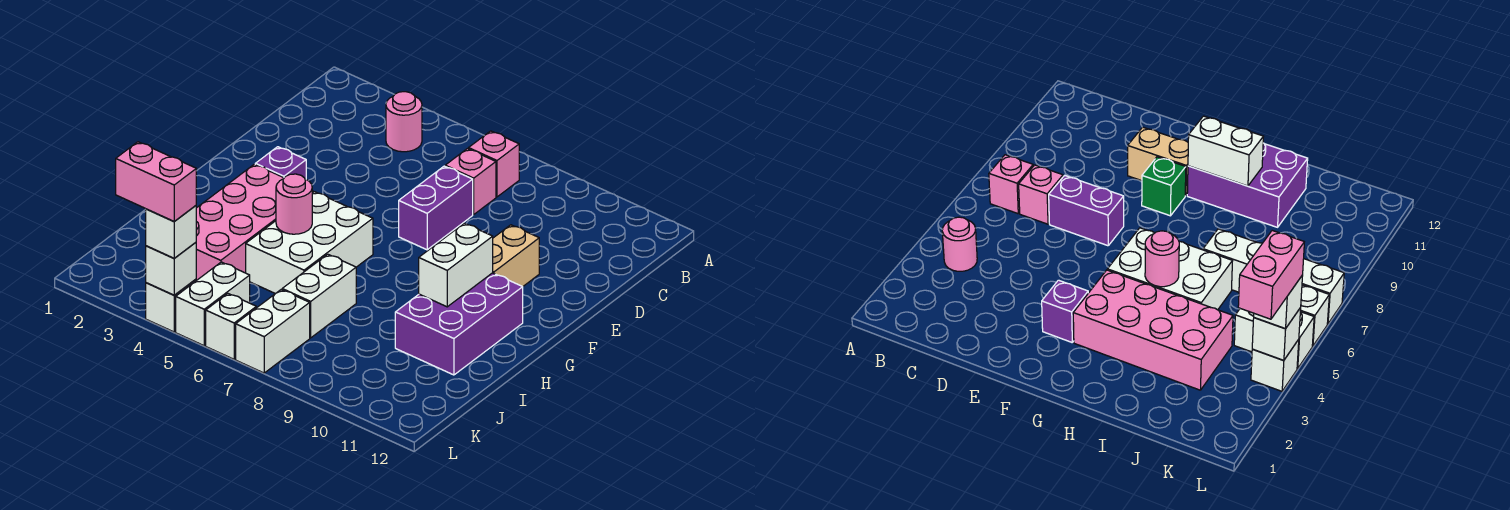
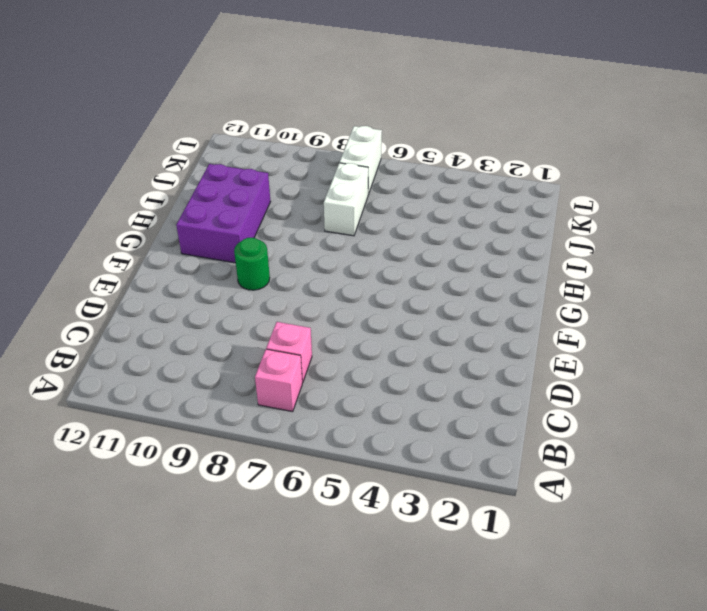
green round brick F9 level 1 -> green brick F9 level 1
none -> pink round brick B4 level 1
none -> purple brick D7:E7 level 1
none -> tan brick E10:F10 level 1

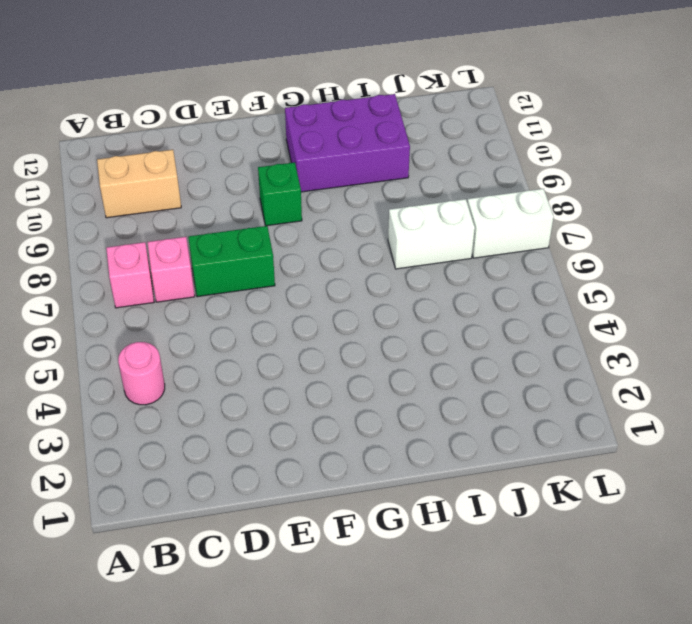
tan brick B10:C10 level 1 -> tan brick E10:F10 level 1
green brick D7:E7 level 1 -> purple brick D7:E7 level 1
none -> purple brick F3 level 1
none -> pink brick G3:J4 level 1
none -> white brick G5:I6 level 1

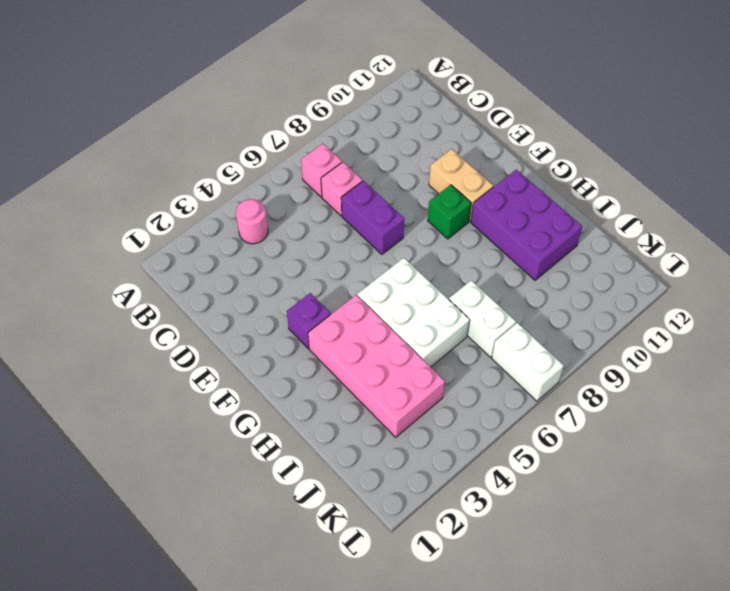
none -> white brick K5:L5 level 1
none -> white brick L4 level 1
none -> white brick L6 level 1

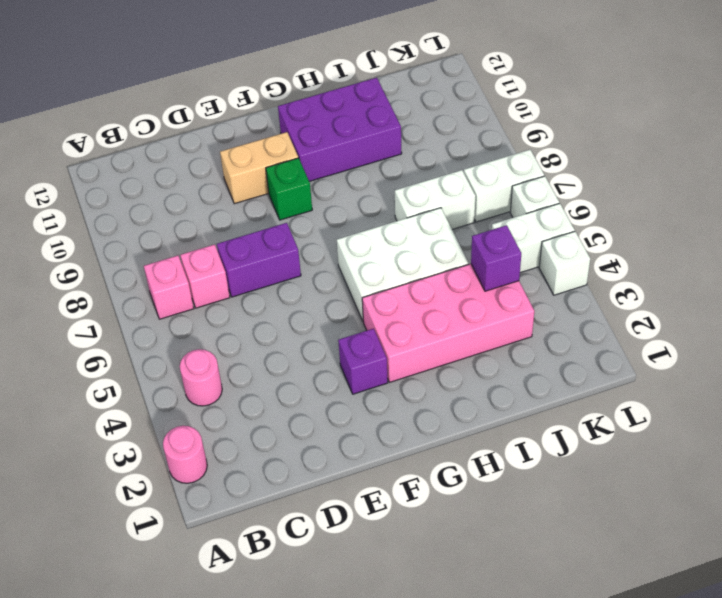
pink round brick A2 level 1 -> pink round brick H5 level 2
purple brick J4 level 2 -> none
none -> white brick G10:H10 level 2
none -> white brick L4 level 2
none -> white brick L4 level 3

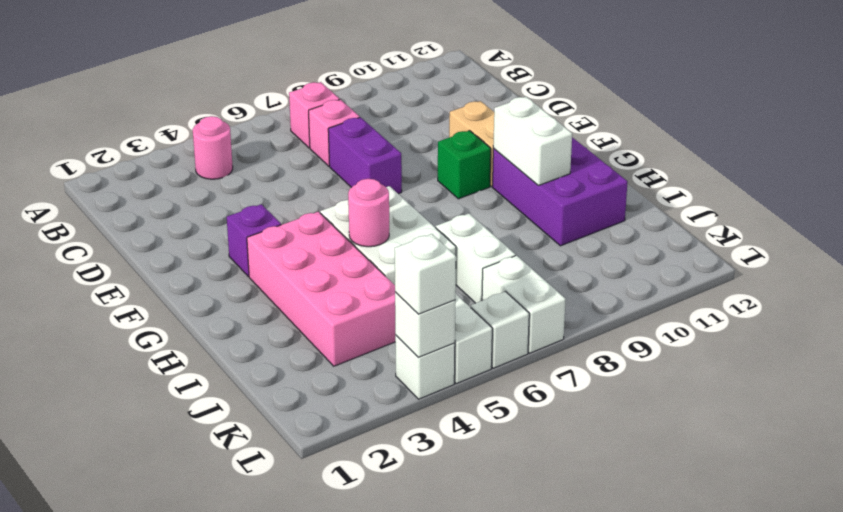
none -> pink brick L3:L4 level 4

